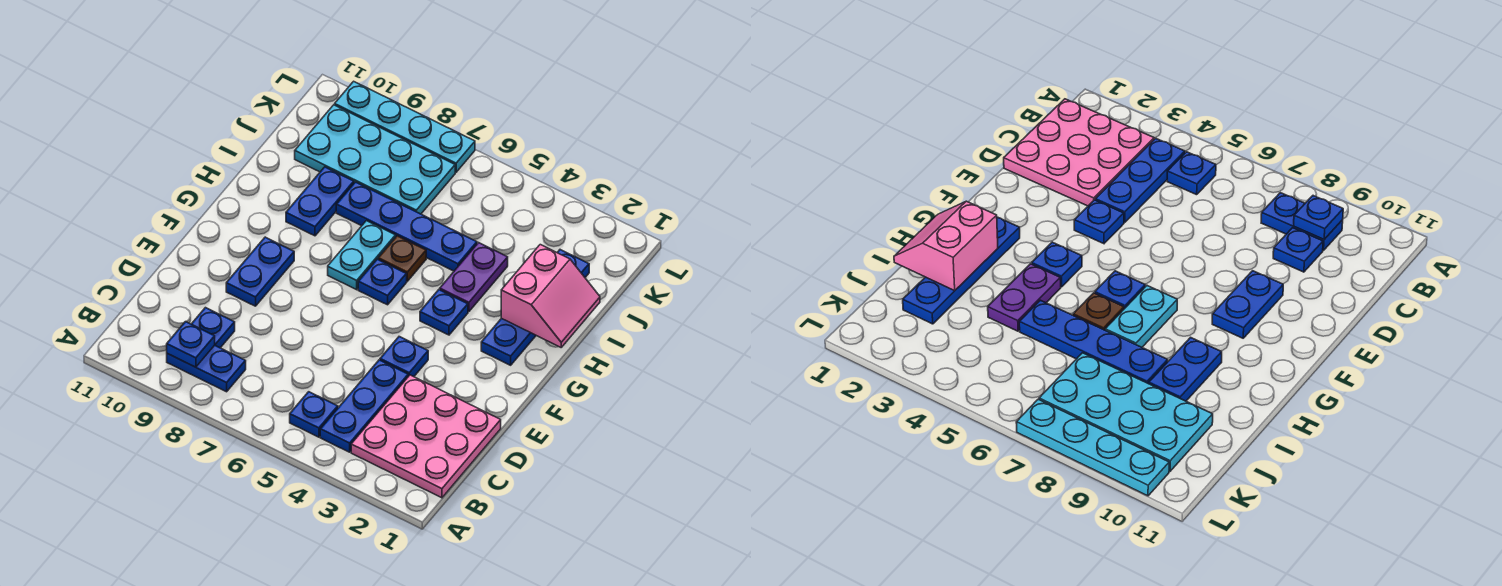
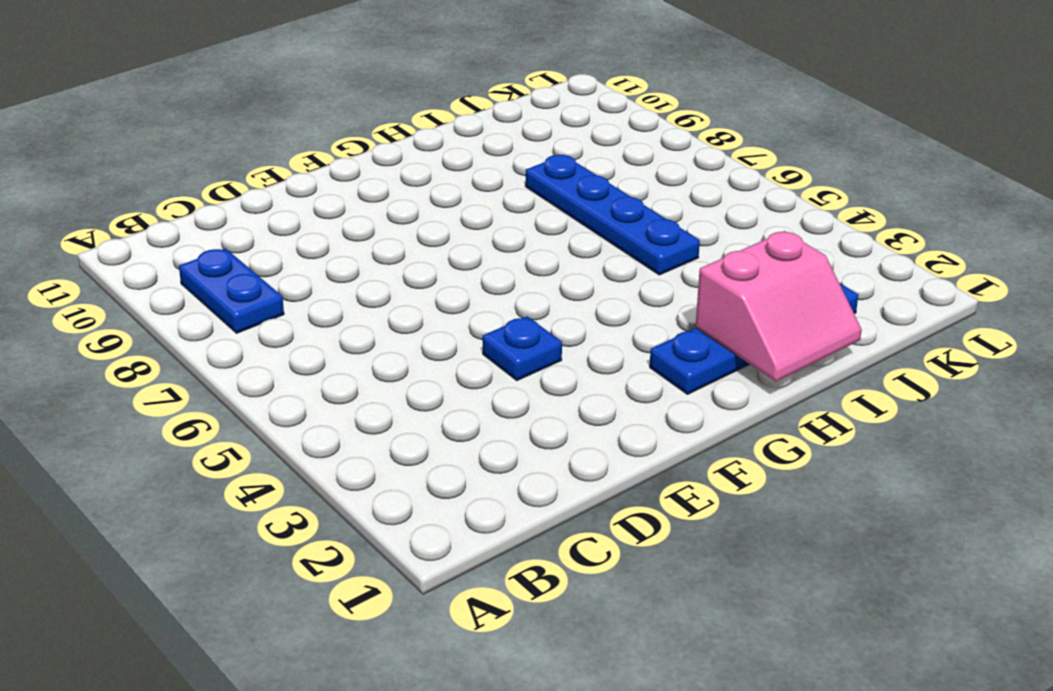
none -> pink plate B1:D3 level 1
none -> blue plate B4:D4 level 1
none -> blue plate B5 level 1

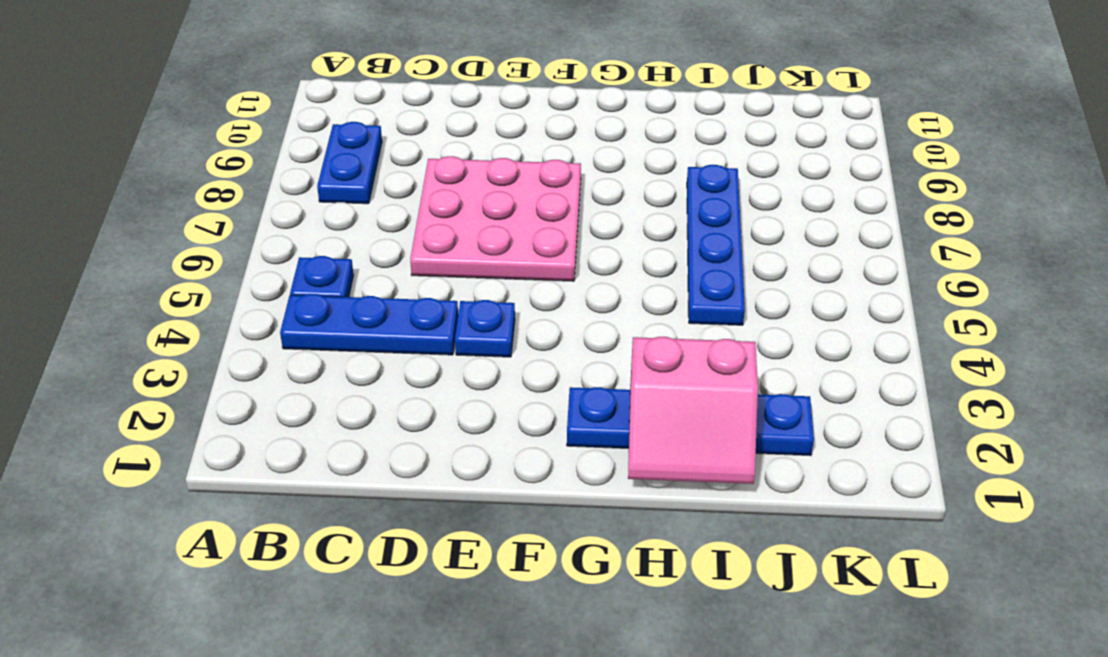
pink plate D6:F8 level 1 -> pink plate B1:D3 level 1
none -> blue plate C9 level 1
none -> blue plate E9:F9 level 1
none -> blue plate G4 level 1

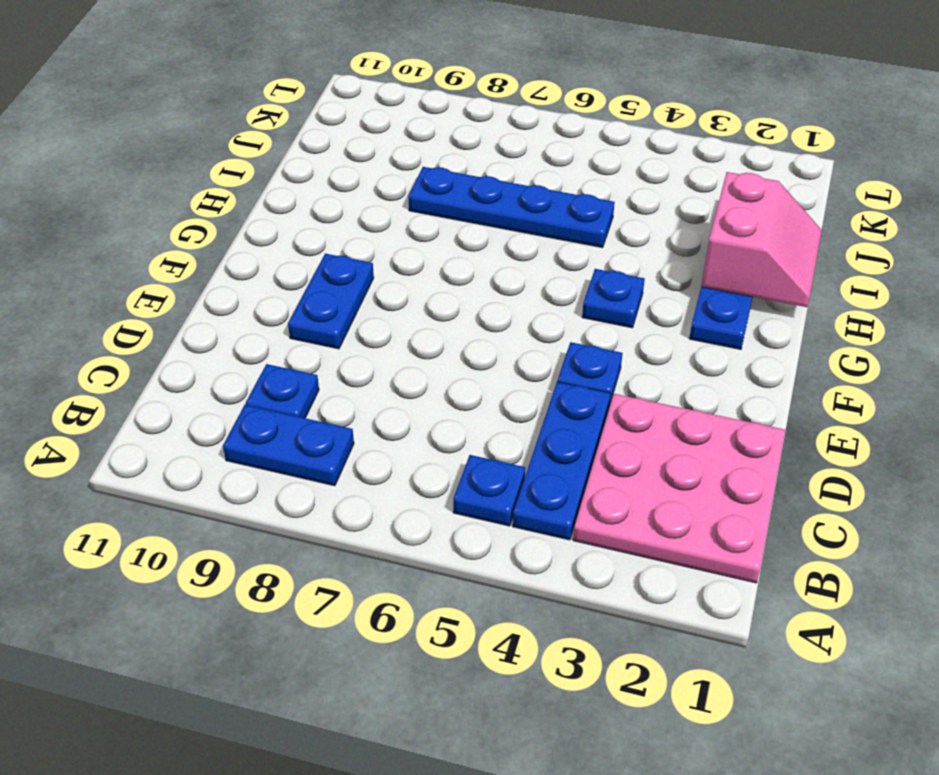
none -> blue plate G6 level 1
none -> cyan plate G7:H7 level 1
none -> purple plate H4:I4 level 1

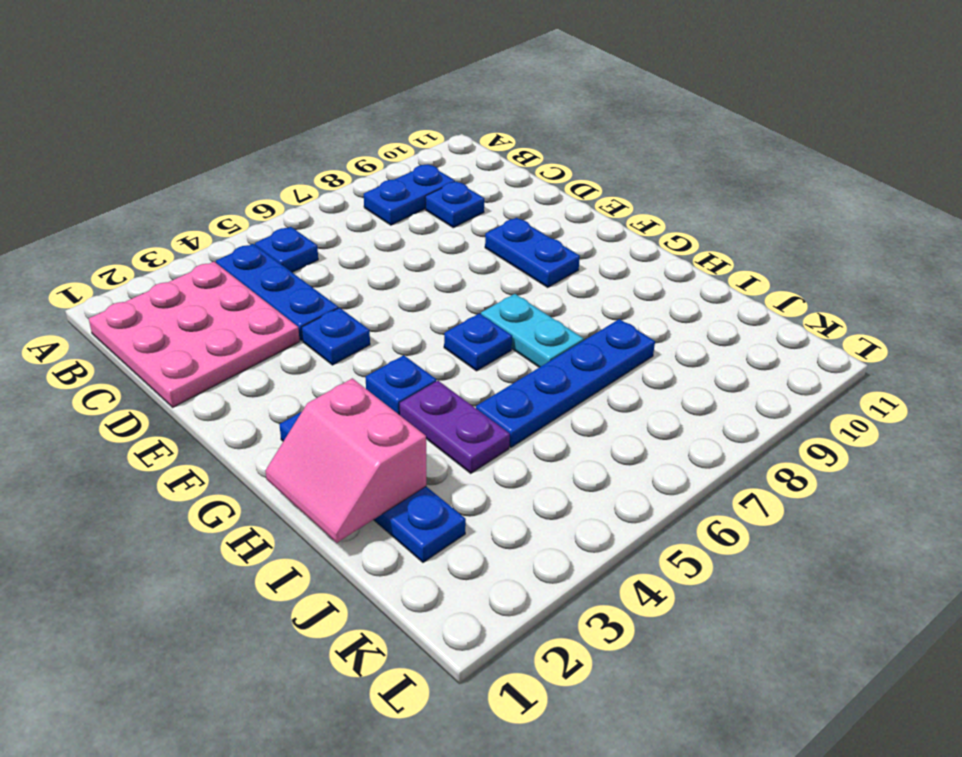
none -> brown plate H6 level 1
none -> blue plate H9:I9 level 1
none -> cyan plate J7:K10 level 1

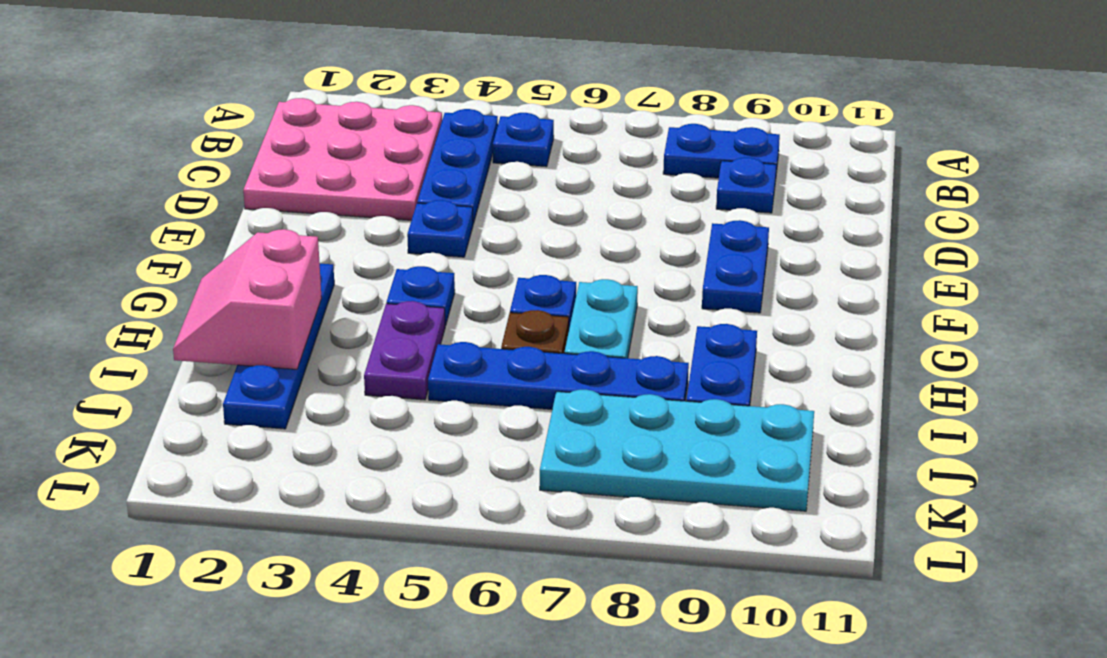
none -> cyan plate L7:L10 level 1
none -> blue plate B9 level 2

